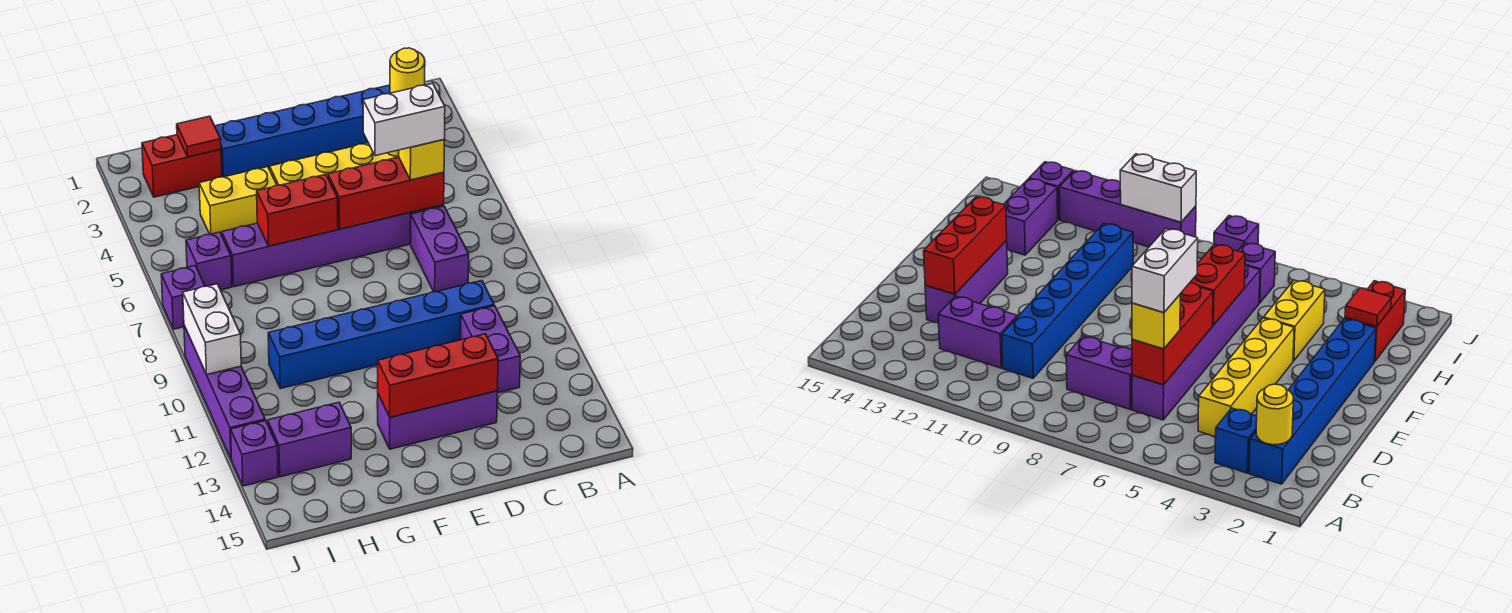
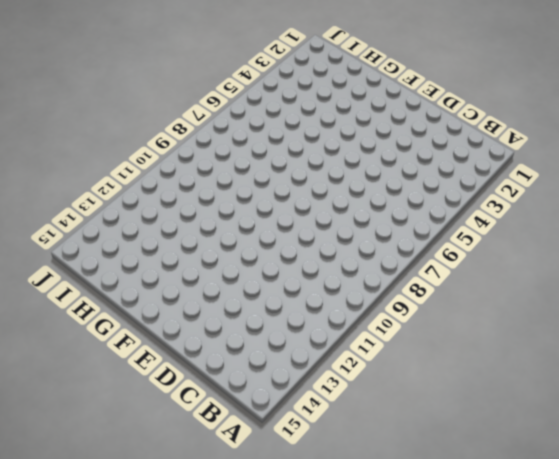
none -> blue brick B2:G2 level 1
none -> blue brick B3 level 1
none -> yellow brick C4:F4 level 1

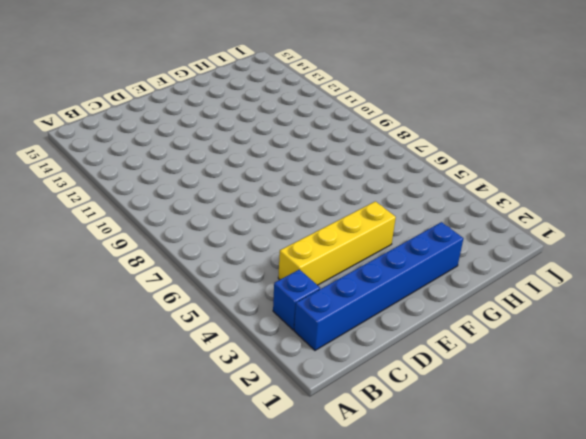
none -> purple brick C6:H6 level 1
none -> purple brick C7:C8 level 1
none -> blue brick C10:H10 level 1

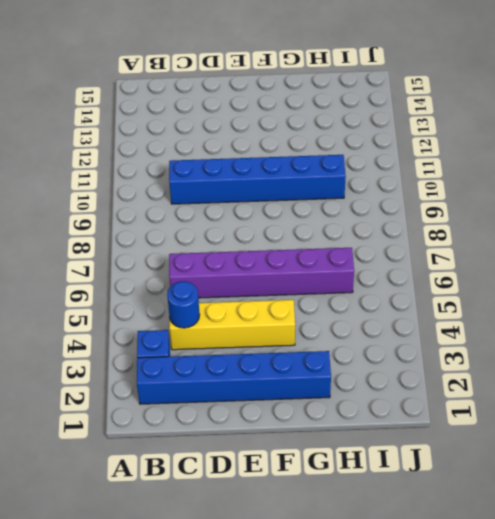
blue round brick C4 level 2 -> none
none -> purple brick C7:C8 level 1
none -> purple brick C11:C12 level 1
none -> purple brick D13:F13 level 1

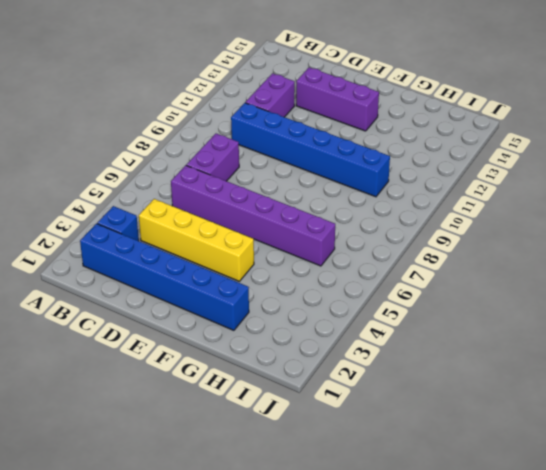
none -> yellow brick G4:H4 level 1
none -> red brick H2:I2 level 1
none -> purple brick H13:I13 level 1

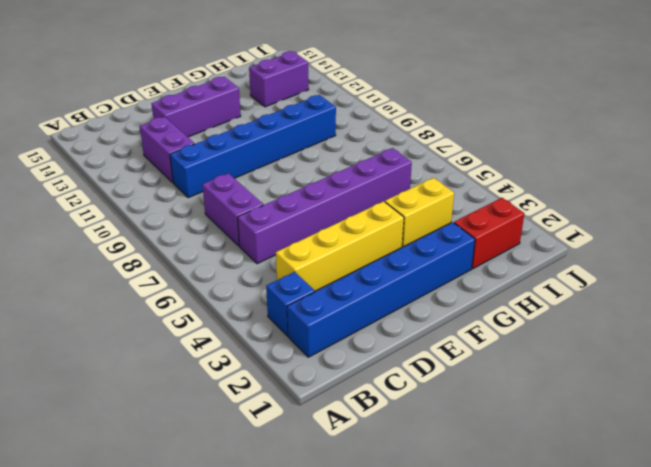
none -> purple brick I6 level 1
none -> purple brick J7 level 1
none -> purple brick J9:J12 level 1

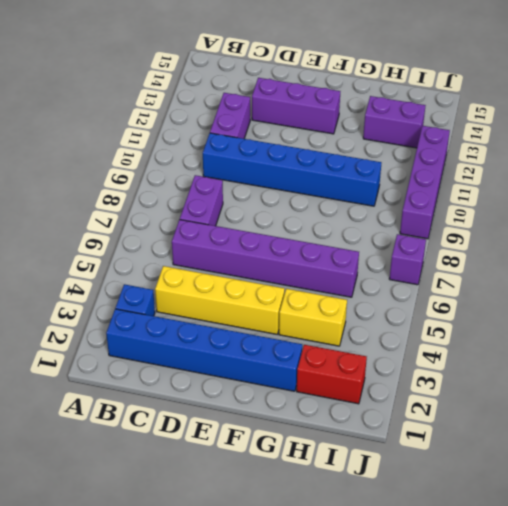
none -> purple brick I6 level 1
none -> purple brick J13 level 1
none -> yellow round brick B2 level 2

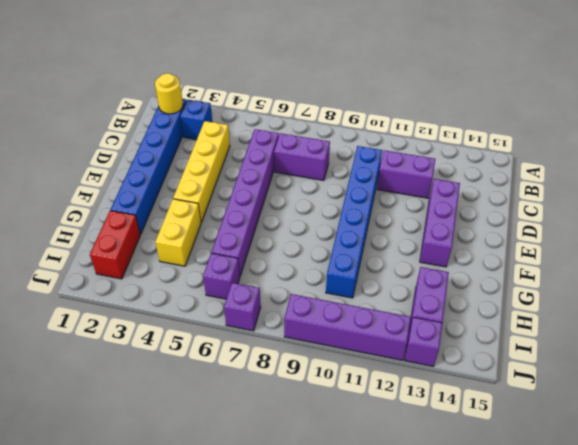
none -> red brick C6:E6 level 2
none -> red brick D13:F13 level 2
none -> red brick F6:G6 level 2

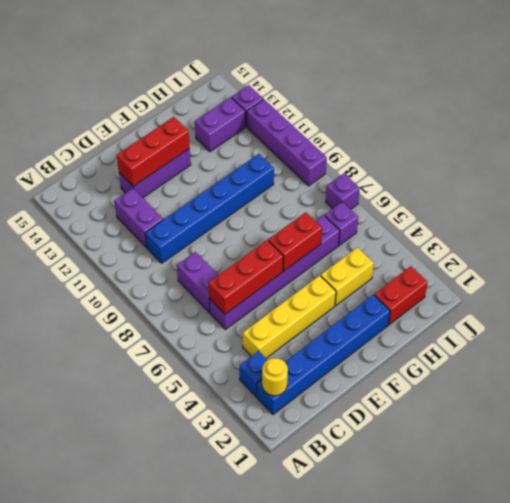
none -> red tile H2 level 2
none -> white brick J9:J10 level 2
none -> yellow brick C6 level 3

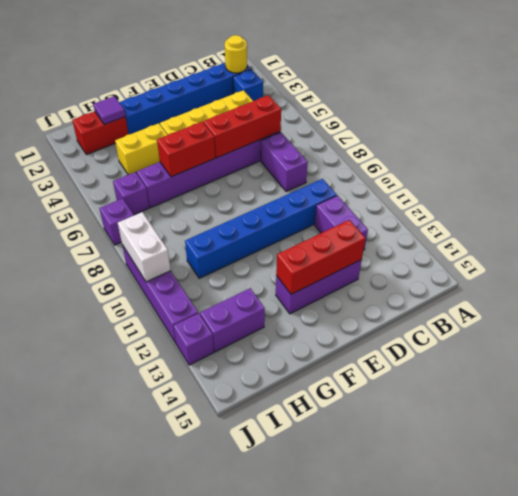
purple tile H2 level 2 -> red tile H2 level 2
none -> yellow brick C6 level 3
none -> white brick C6:D6 level 4

